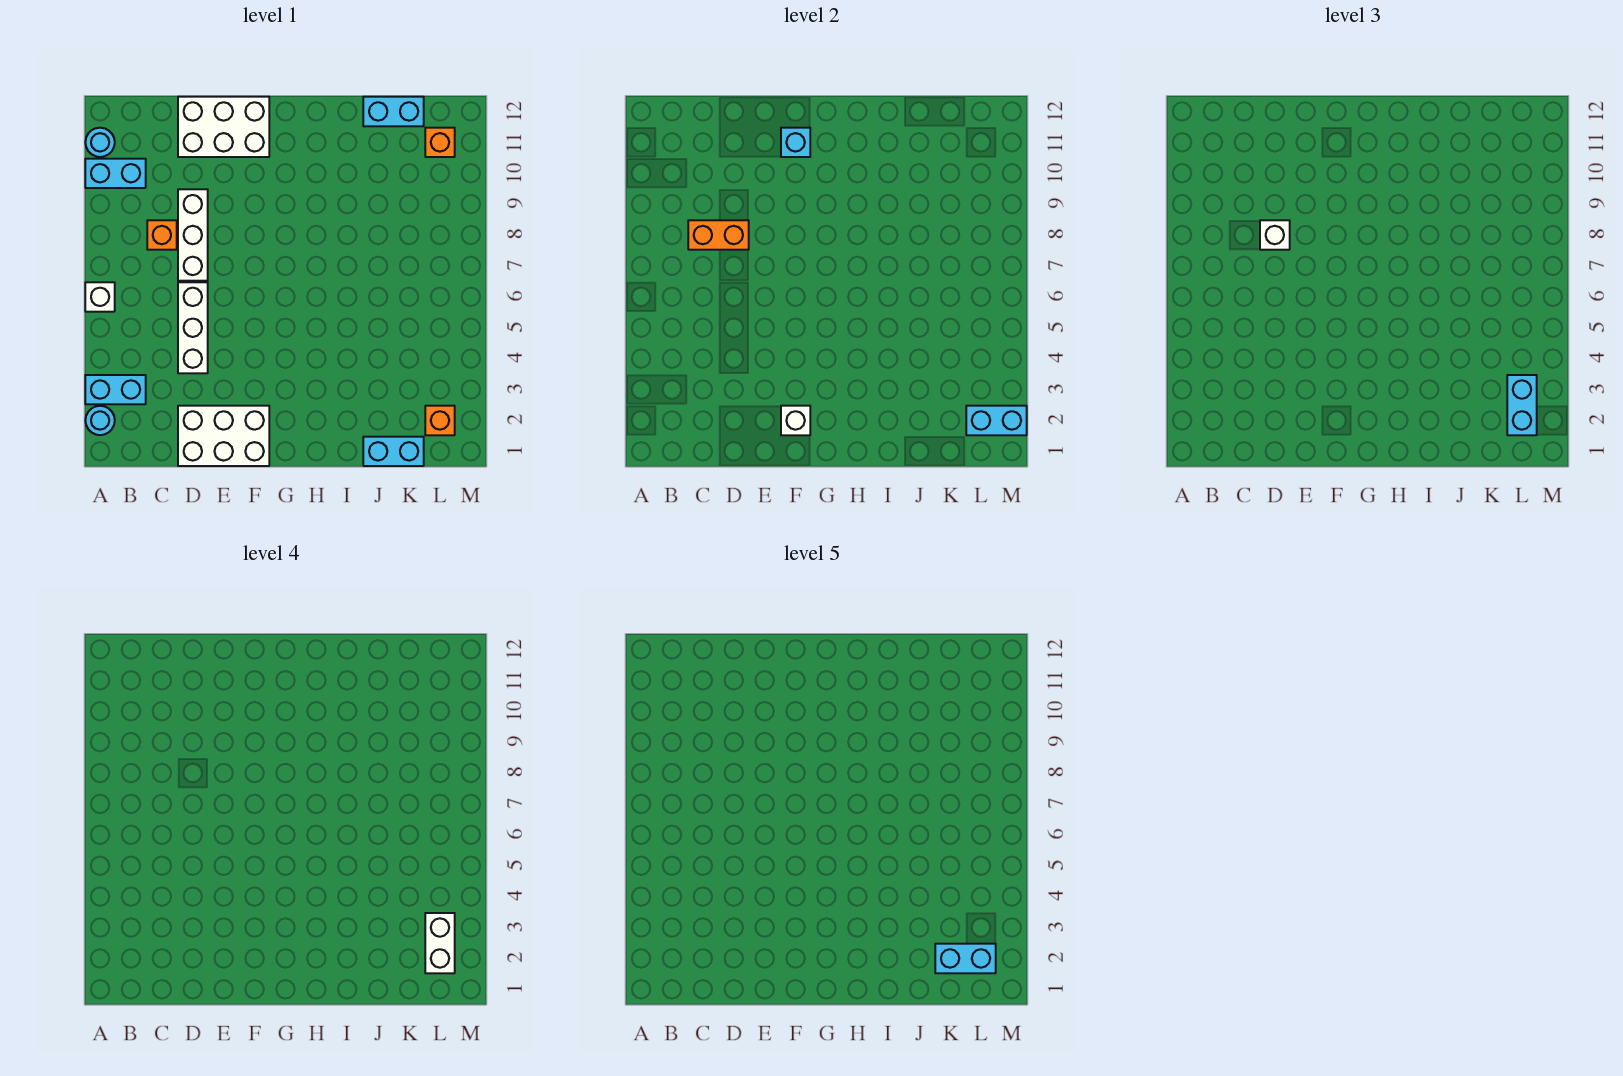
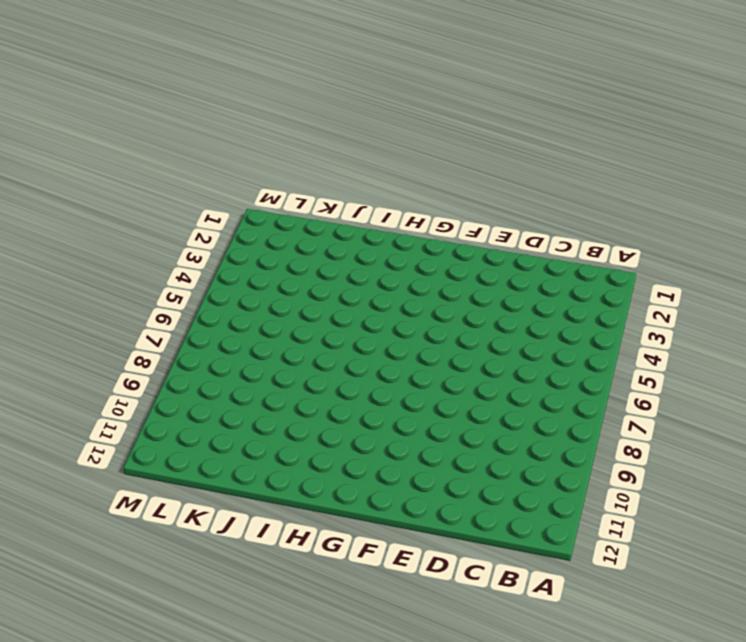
none -> cyan round brick A2 level 1
none -> cyan brick A3:B3 level 1
none -> white brick A6 level 1

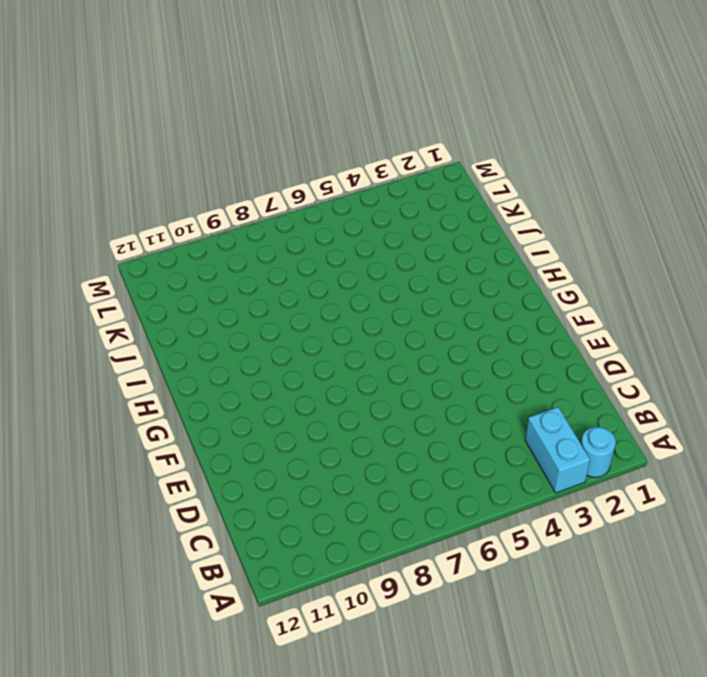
none -> white brick A6 level 1
none -> cyan brick A10:B10 level 1
none -> cyan round brick A11 level 1

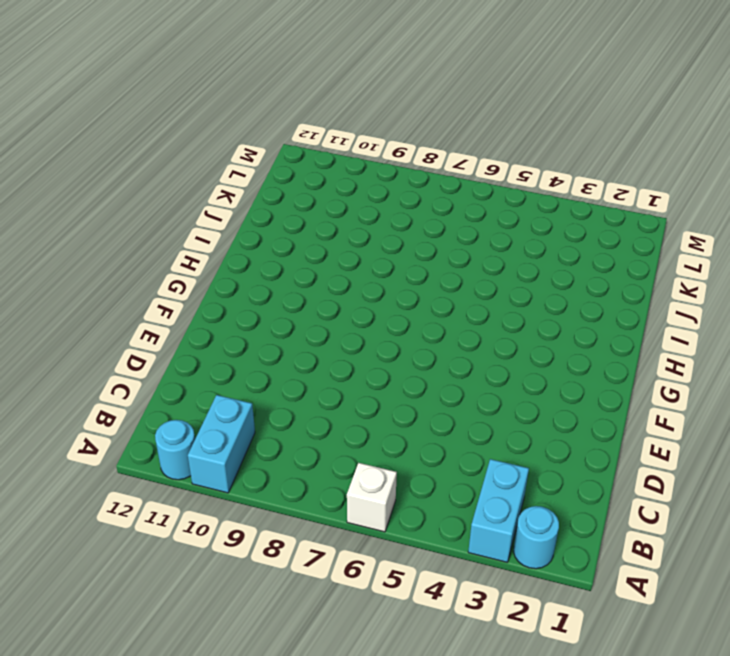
none -> orange brick C8 level 1
none -> white brick D1:F2 level 1
none -> white brick D4:D6 level 1

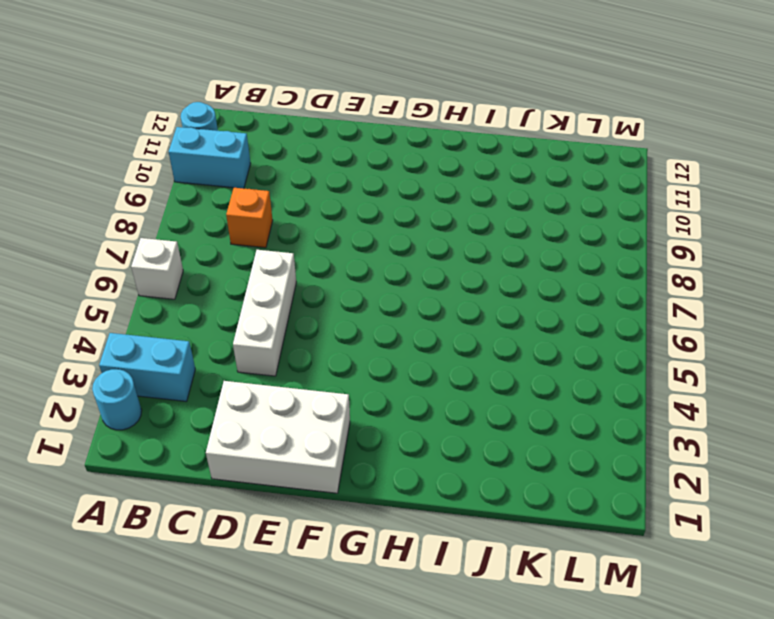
none -> white brick D7:D9 level 1
none -> white brick D11:F12 level 1
none -> cyan brick J1:K1 level 1

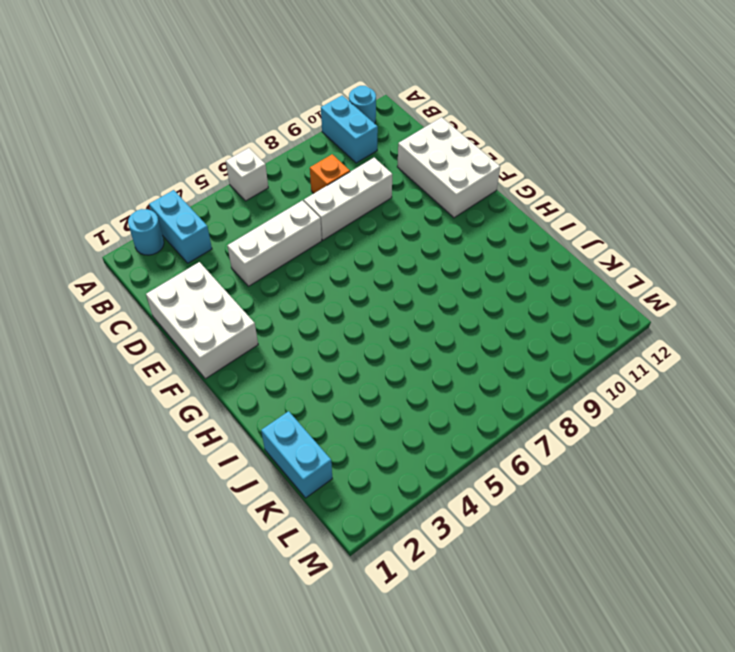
none -> cyan brick J12:K12 level 1
none -> orange brick L2 level 1
none -> orange brick L11 level 1

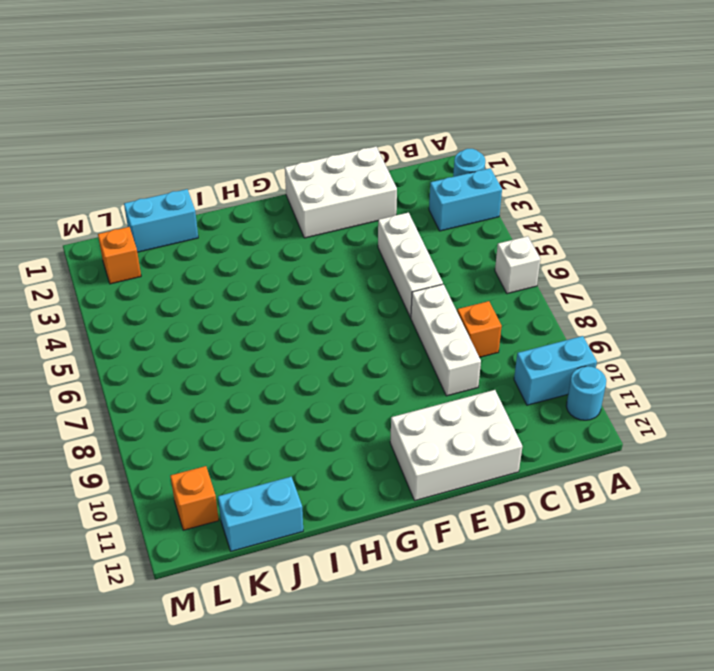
none -> orange brick C8:D8 level 2
none -> white brick F2 level 2
none -> cyan brick F11 level 2

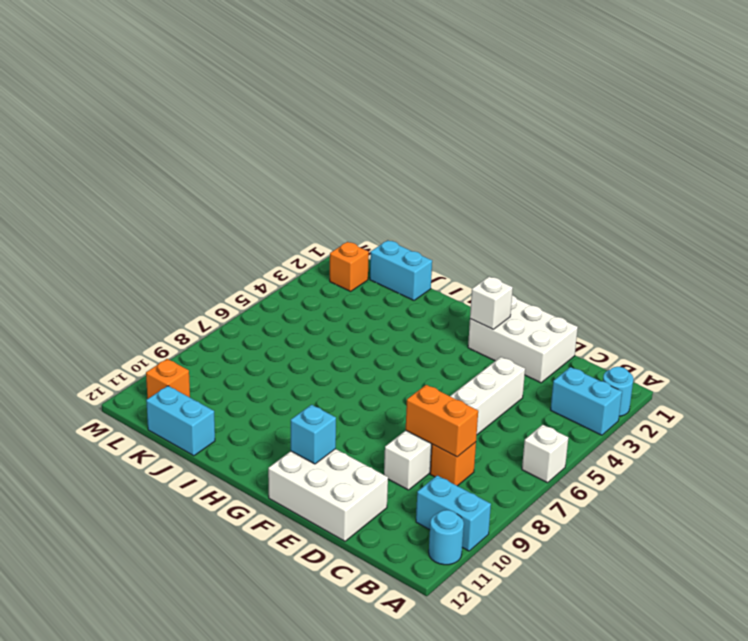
none -> cyan brick L2:M2 level 2
none -> white brick D8 level 3
none -> cyan brick L2:L3 level 3

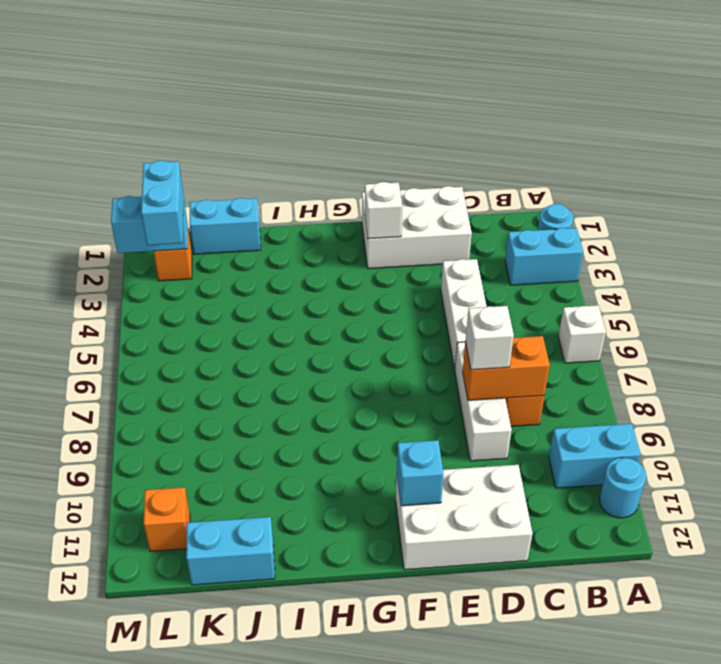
none -> white brick L2:L3 level 4
none -> cyan brick K2:L2 level 5

